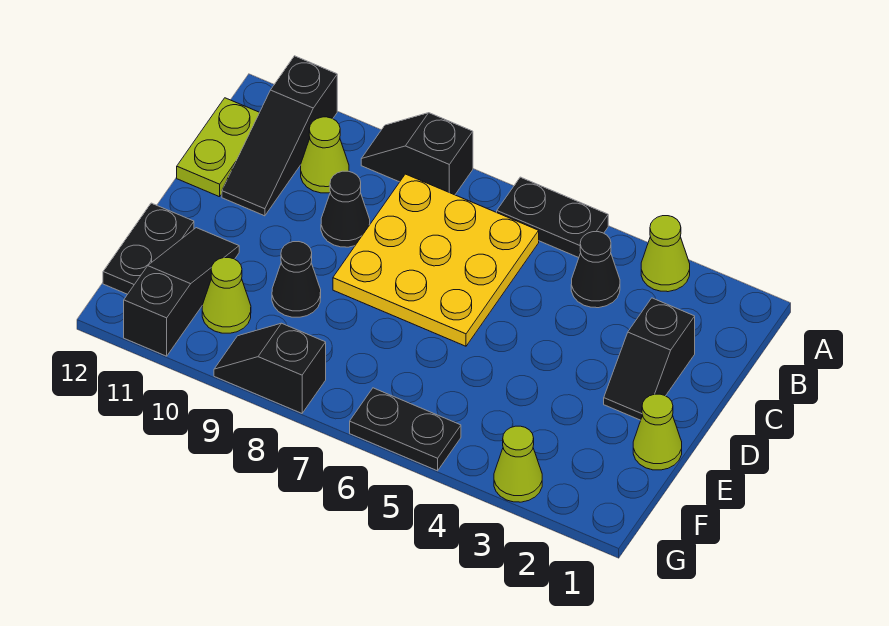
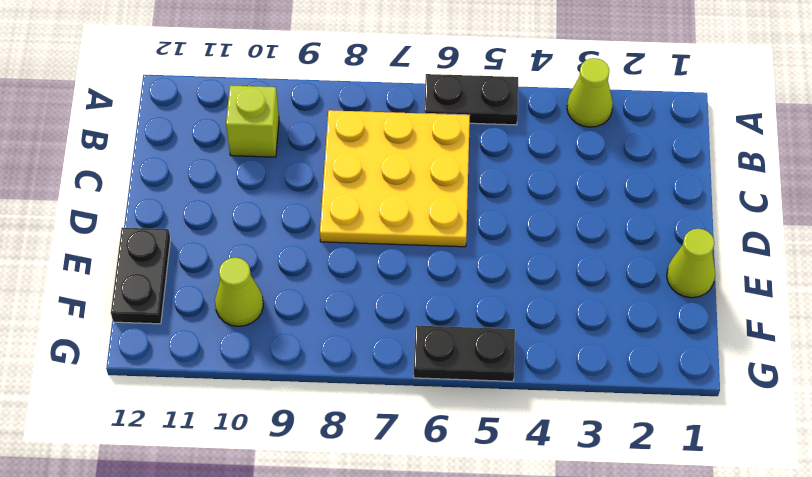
lime brick B10 level 1 -> lime cone B10 level 1
none -> black slope A8:A9 level 1 top 8
none -> black slope A11:C11 level 1 top A
none -> black cone B4 level 1

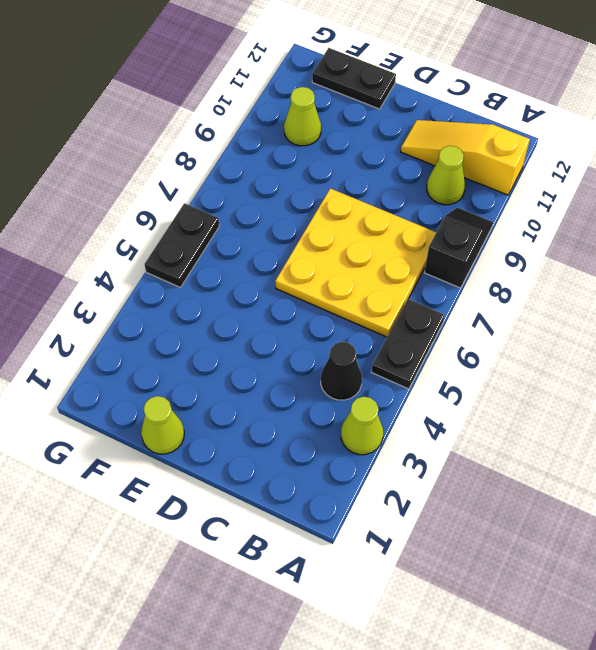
yellow slope A11:C11 level 1 top A -> black slope A11:C11 level 1 top A
none -> lime plate B12:C12 level 1
none -> black slope C2:D2 level 1 top C
none -> black cone C9 level 1

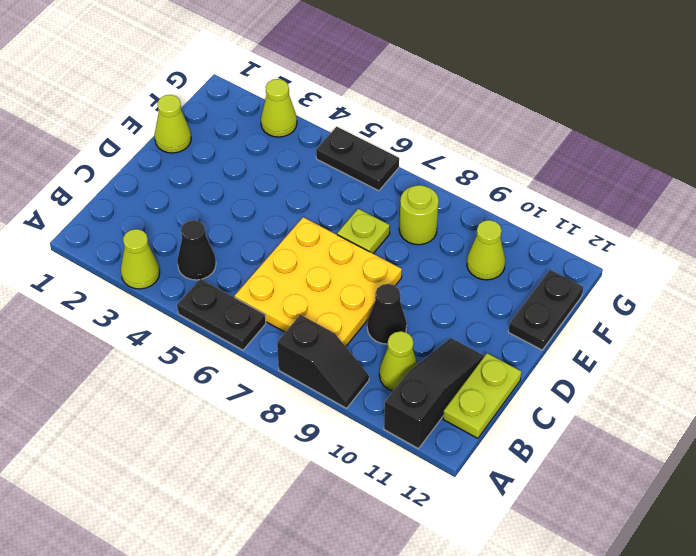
lime plate E7 level 1 -> none
lime round brick F8 level 1 -> none
none -> black slope C2:D2 level 1 top C
none -> black cone E9 level 1
none -> black slope E11:G11 level 1 top G

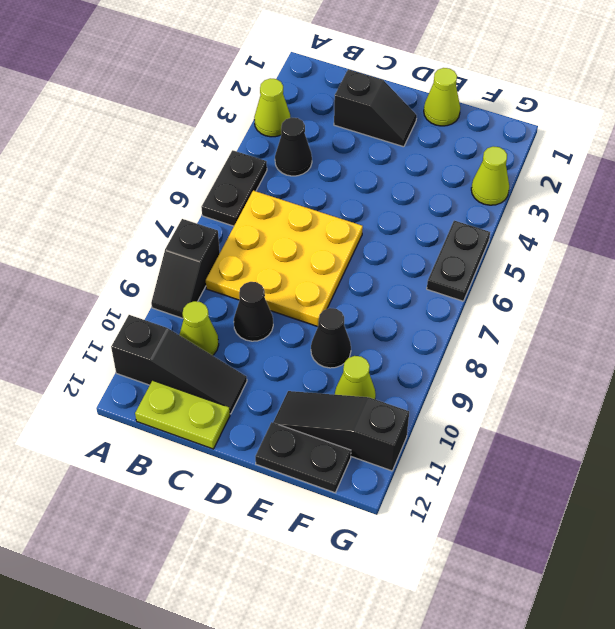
none -> black slope G8:G9 level 1 top 8

